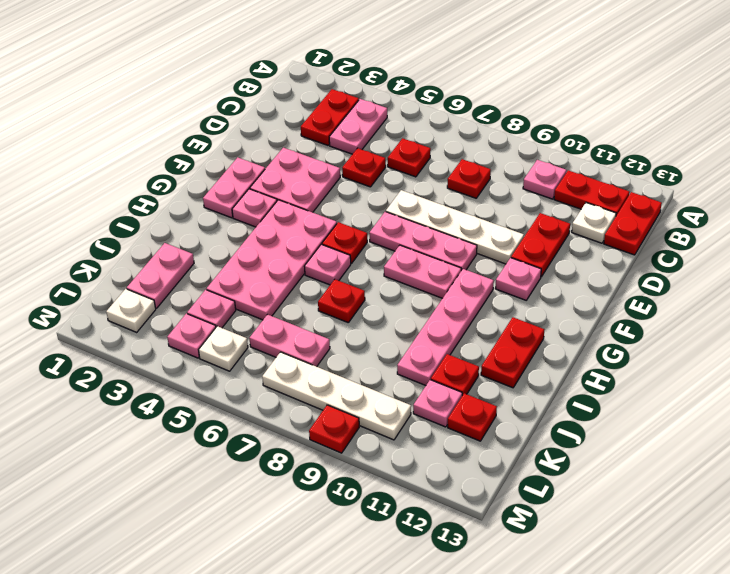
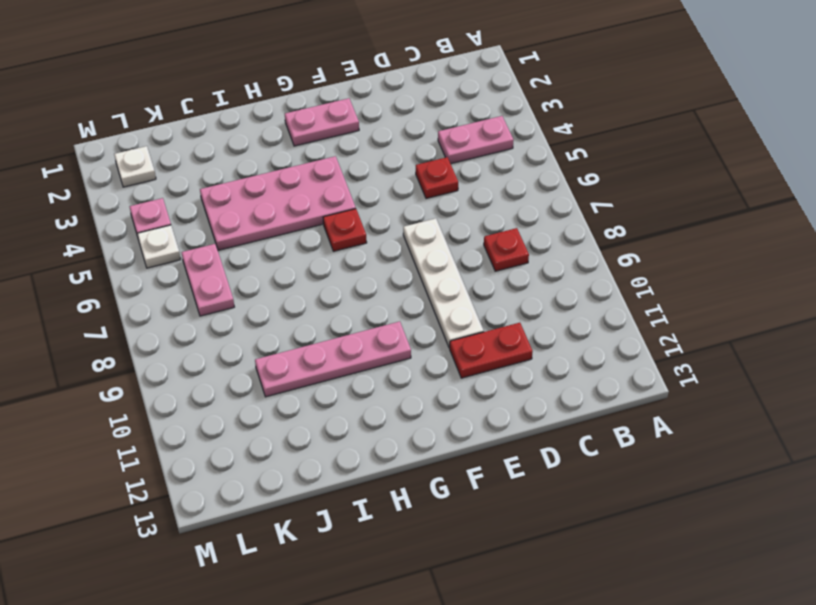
none -> red plate B3:C3 level 1
none -> pink plate B10 level 1
none -> red plate B11:B12 level 1
none -> red plate B13:C13 level 1

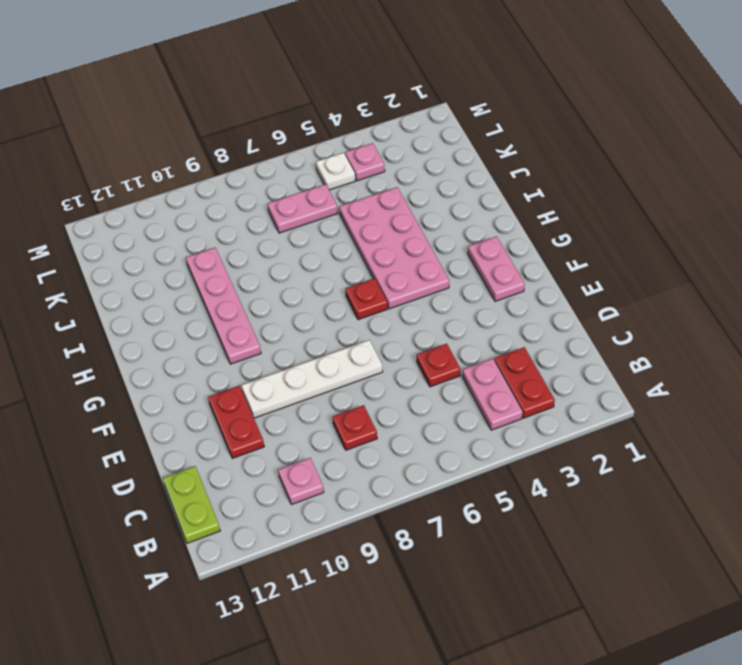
lime plate B13:C13 level 1 -> red plate B13:C13 level 1
none -> red plate B11:B12 level 1
none -> red plate C6 level 1
none -> white plate C12 level 1
none -> pink plate E3:F4 level 1

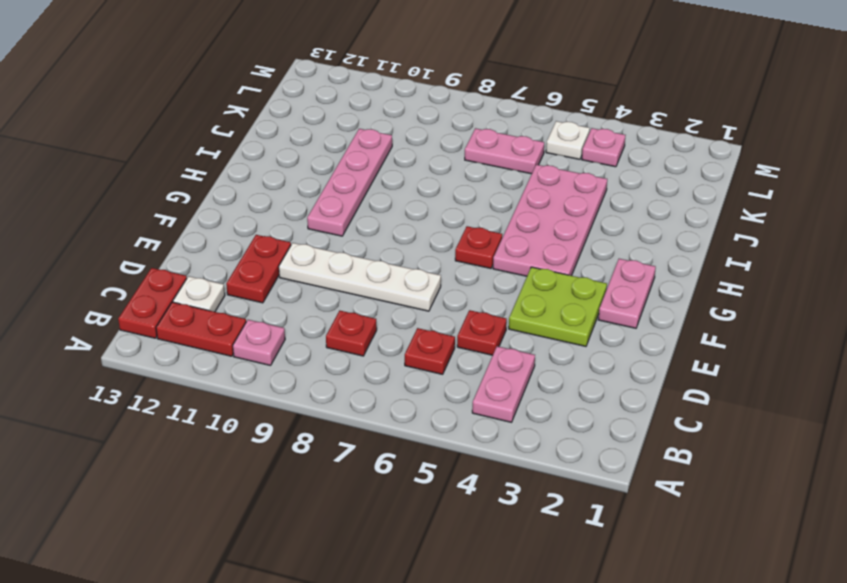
lime plate E3:F4 level 1 -> pink plate E3:F4 level 1
none -> red plate B3:C3 level 1
none -> pink plate F7:F9 level 1
none -> pink plate F11 level 1
none -> pink plate G3 level 1

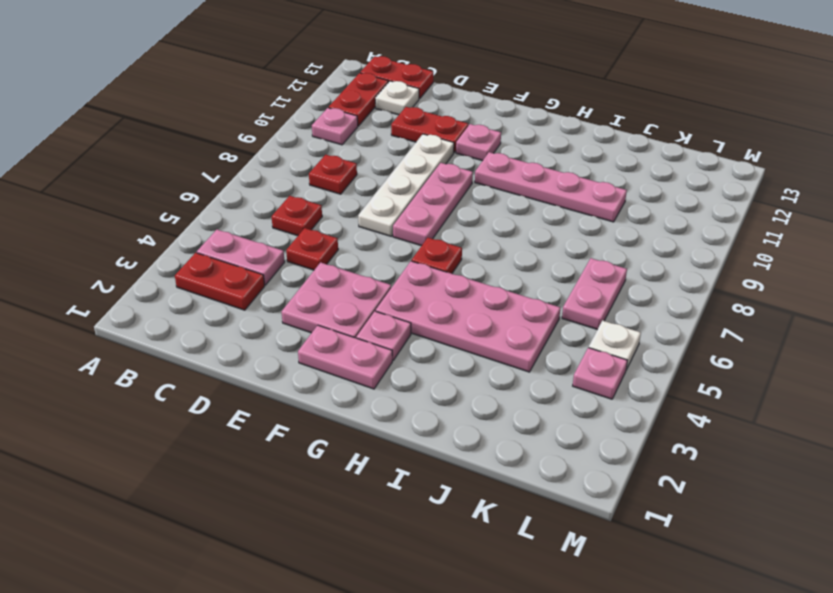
none -> pink plate G8:G9 level 1
none -> pink plate H6 level 1
none -> red plate H12:I12 level 1
none -> red plate I7 level 1

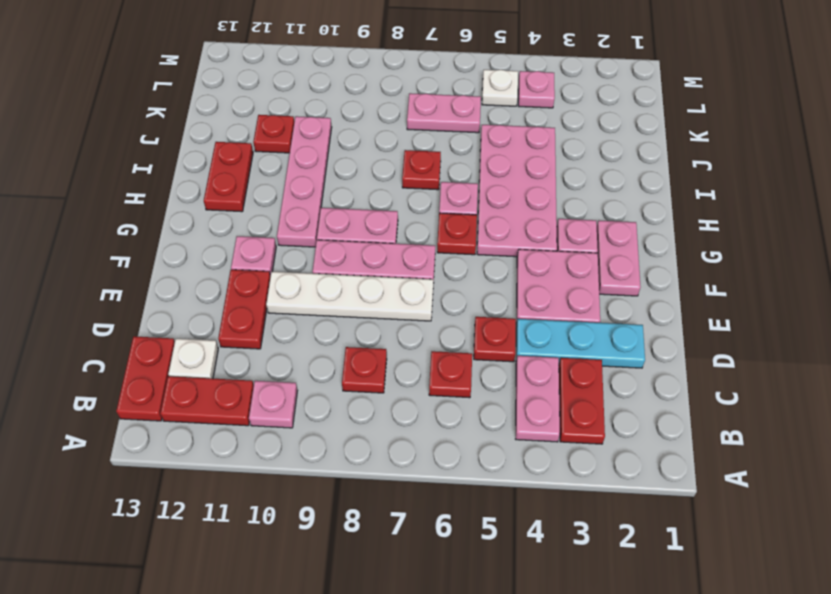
cyan plate D2:D4 level 1 -> none
none -> pink plate J2:K2 level 1
none -> pink plate K4 level 1
none -> pink plate K11 level 1
none -> red plate K12 level 1

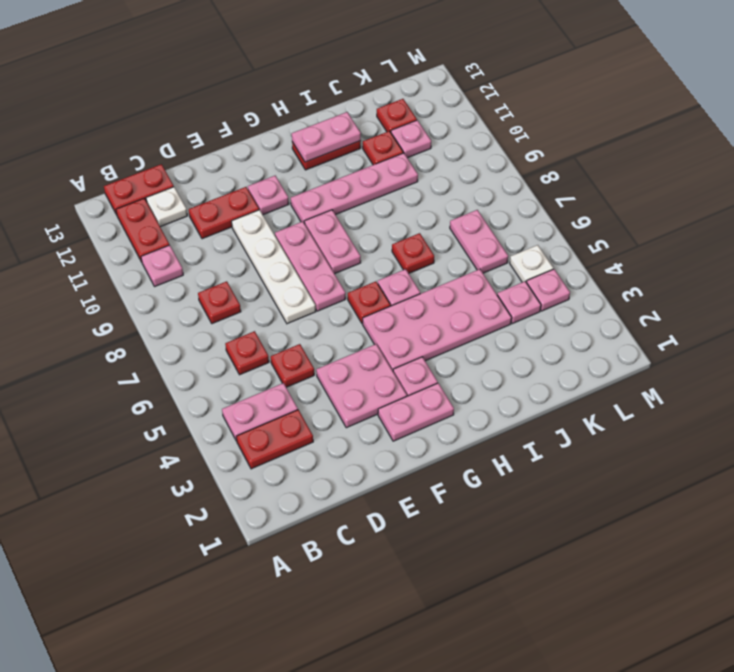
pink plate H12:I12 level 2 -> pink plate J2:K2 level 1
none -> white plate L2 level 1
none -> white plate L7:L10 level 1
none -> red plate M9 level 1

